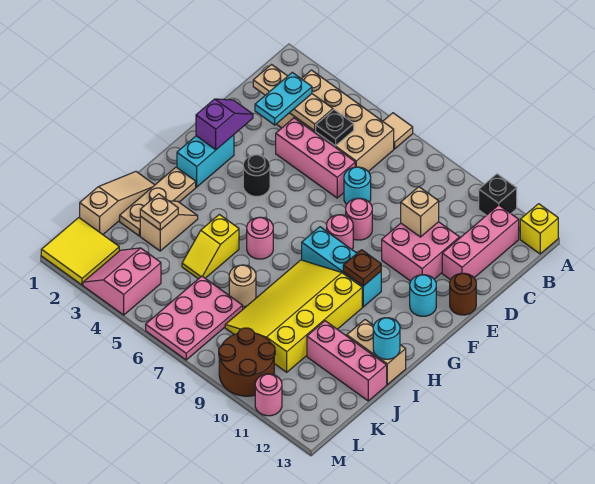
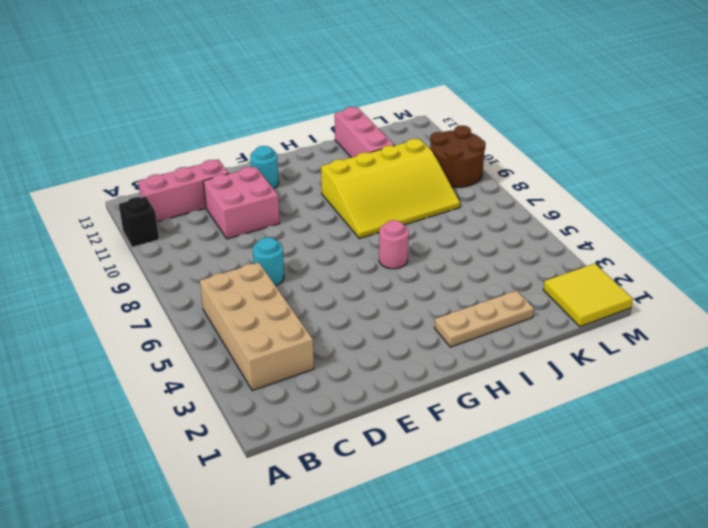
none -> tan tile A6 level 1
none -> yellow brick A13 level 1
none -> pink brick D4:D6 level 1
none -> pink round brick E8 level 1

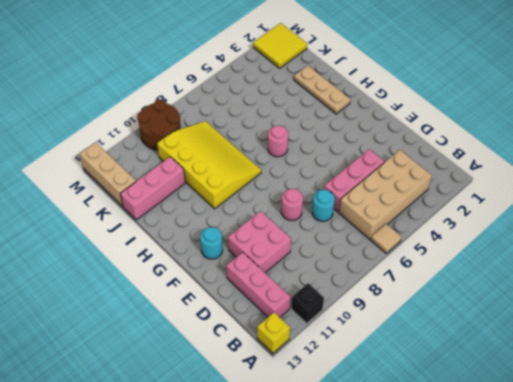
tan brick K13:M13 level 1 -> none
none -> brown round brick E13 level 1
none -> cyan brick F2:G2 level 1
none -> black round brick F4 level 1
none -> pink round brick F8 level 1

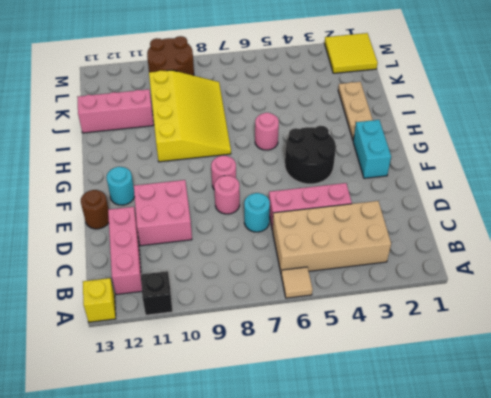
black round brick F4:G5 level 1 -> black round brick F4 level 1
none -> cyan brick G8:G10 level 1
none -> tan slope I1:K1 level 1 top K
none -> tan slope I3:J3 level 1 top J
none -> yellow slope I5:J5 level 1 top I

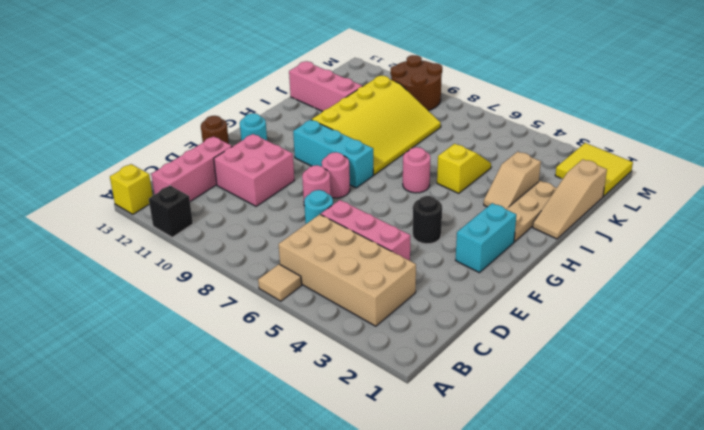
none -> tan brick I12:I13 level 1
none -> tan round brick J7 level 1
none -> pink plate K6:M7 level 1
none -> pink slope L3:M4 level 1 top 4

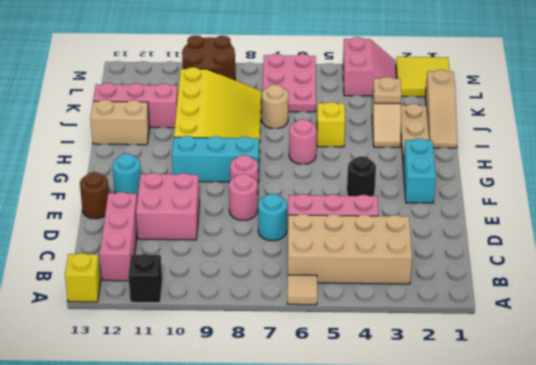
none -> pink round brick M11 level 1
none -> tan plate C2:C4 level 2
none -> black plate C5 level 2
none -> tan brick D10 level 2

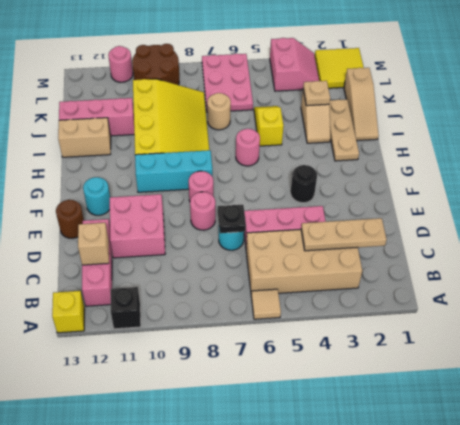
tan brick C12 level 2 -> tan brick D10 level 2
black plate D7 level 2 -> black plate C5 level 2
none -> cyan brick F2:G2 level 1
none -> purple slope E2:F2 level 2 top F
none -> brown plate G10 level 2
none -> cyan round brick I13 level 2

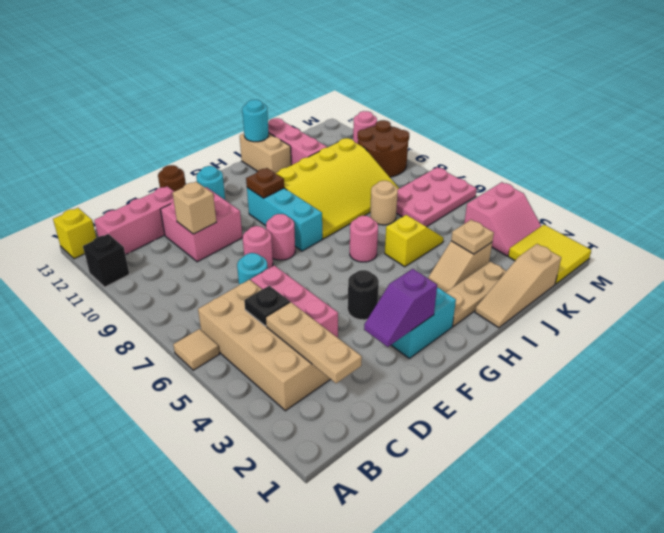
none -> cyan plate C3:D3 level 3

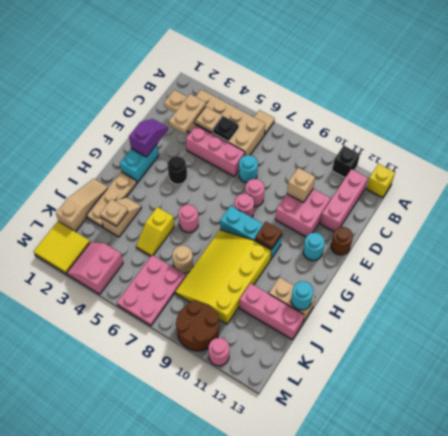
tan plate C3:D3 level 3 -> cyan plate C3:D3 level 3

